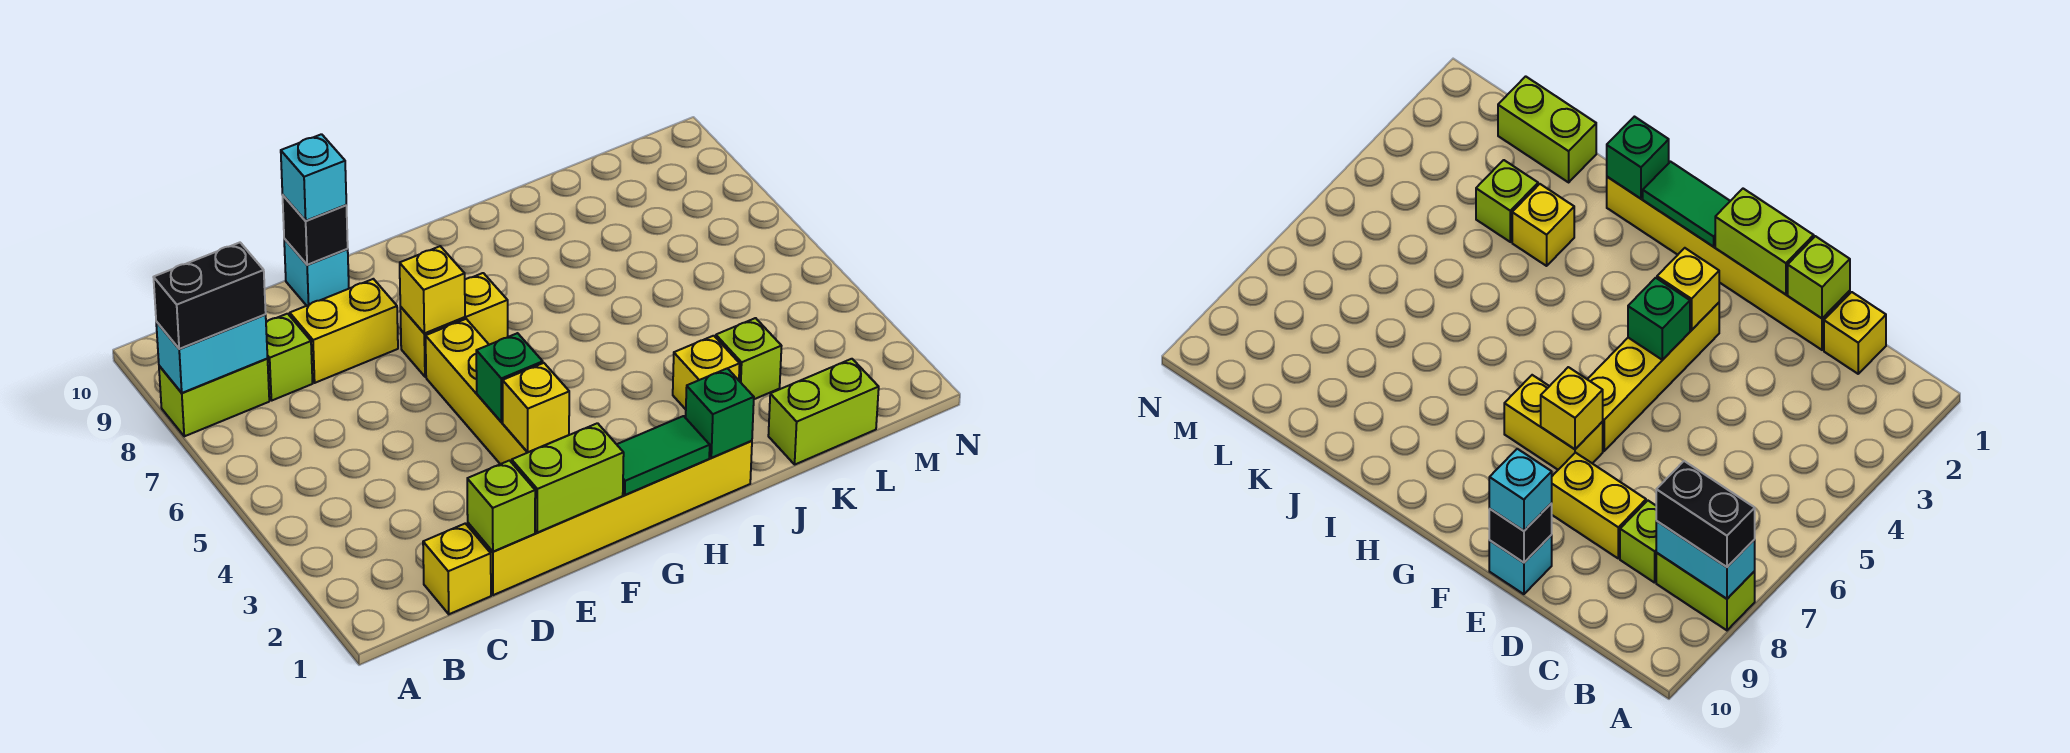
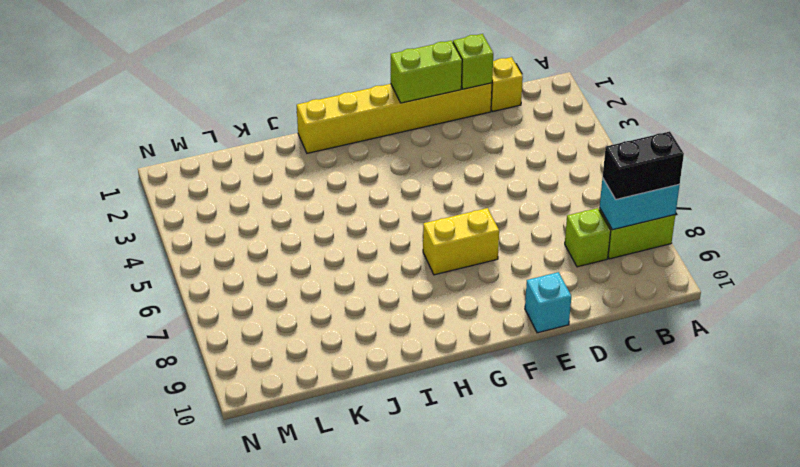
none -> yellow brick D8:E8 level 1
none -> yellow brick F3:F6 level 1
none -> yellow brick J3 level 1

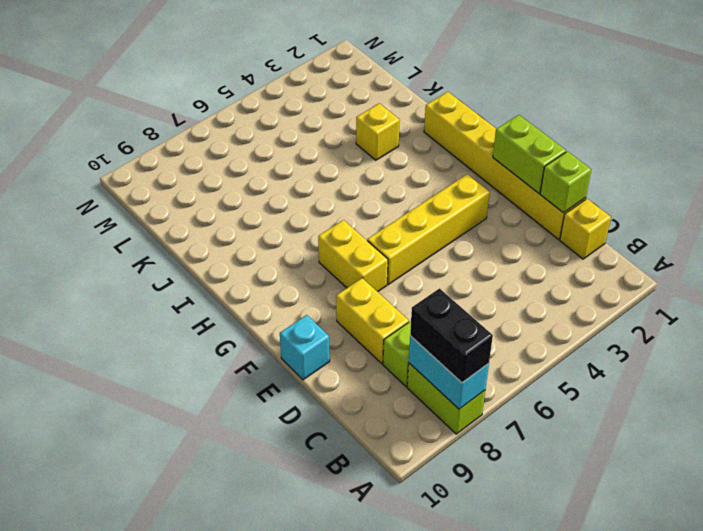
none -> lime brick K1:L1 level 1
none -> lime brick K3 level 1
none -> black brick E10 level 2

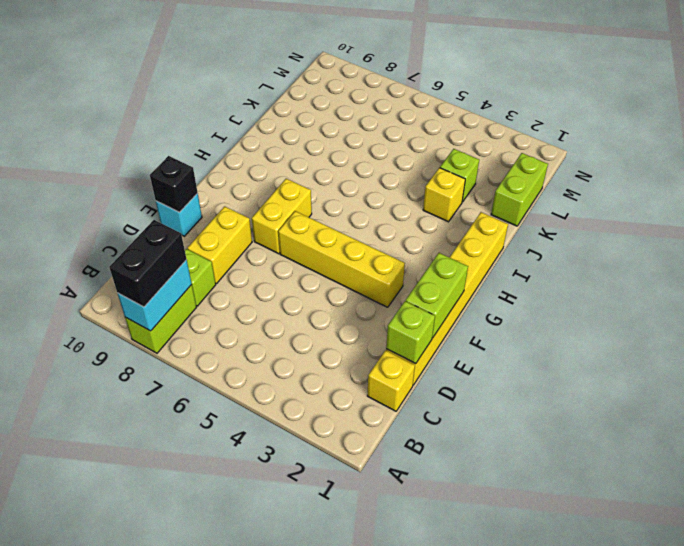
none -> yellow brick F3 level 2
none -> green brick F4 level 2
none -> yellow brick F7 level 2

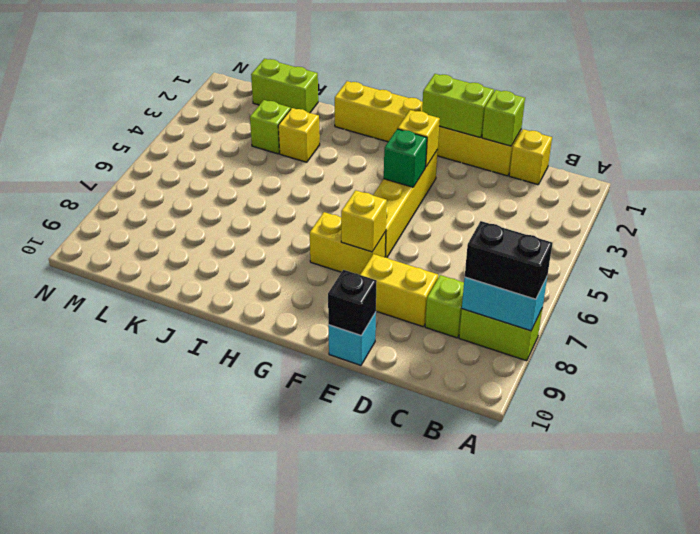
none -> green tile G1:H1 level 2
none -> green brick I1 level 2
none -> cyan brick E10 level 3

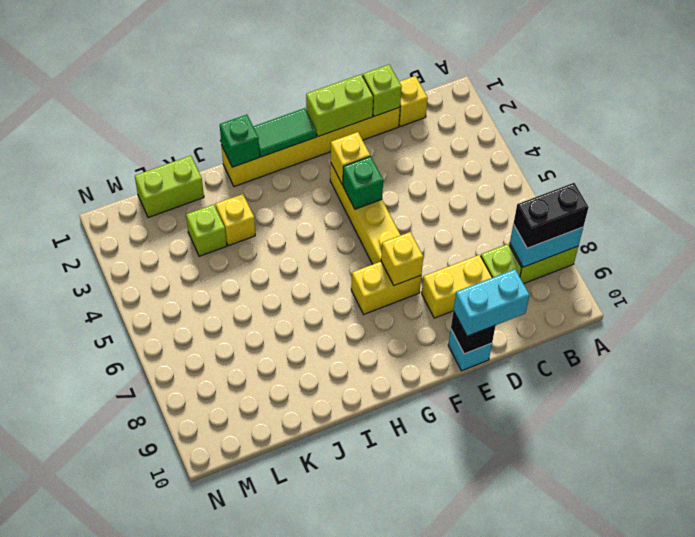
cyan brick D10:E10 level 3 -> cyan brick E10 level 3

